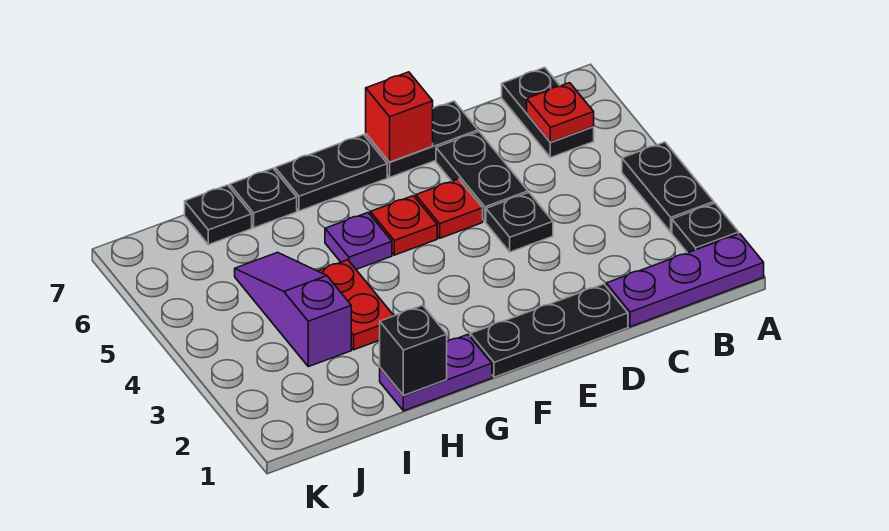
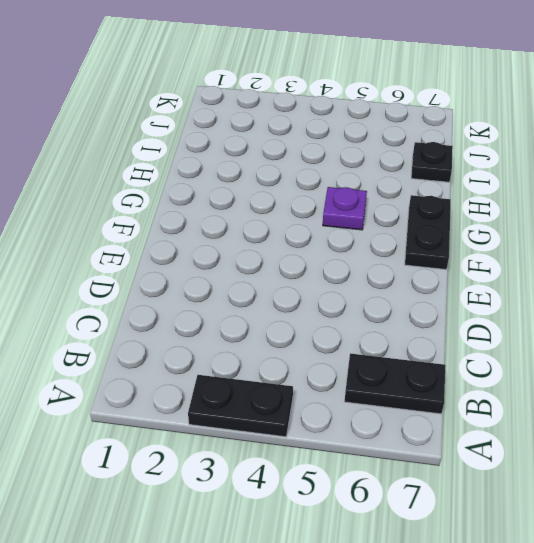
none -> purple plate A1:C1 level 1
none -> black plate A2 level 1
none -> black plate D1:F1 level 1

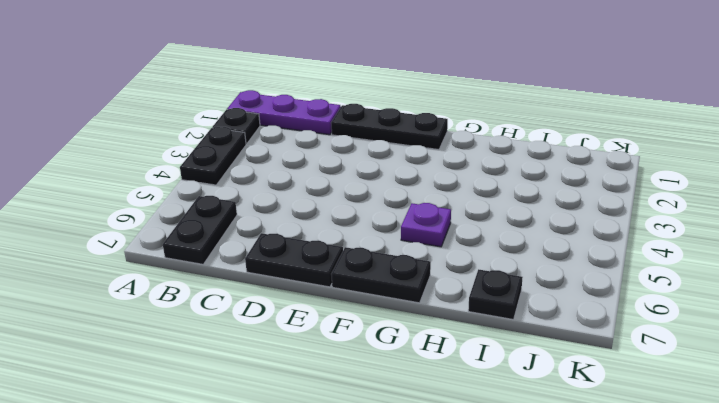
none -> black plate D4 level 1
none -> black plate D5:D6 level 1
none -> red plate E5 level 1

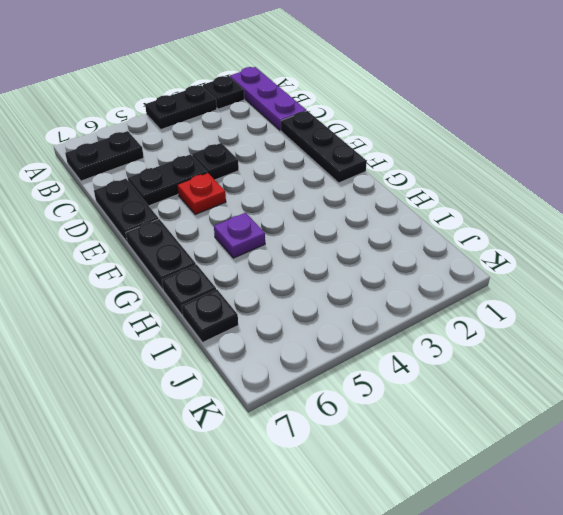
none -> red plate F5 level 1
none -> purple plate G1:H1 level 1
none -> red plate H3:H4 level 1

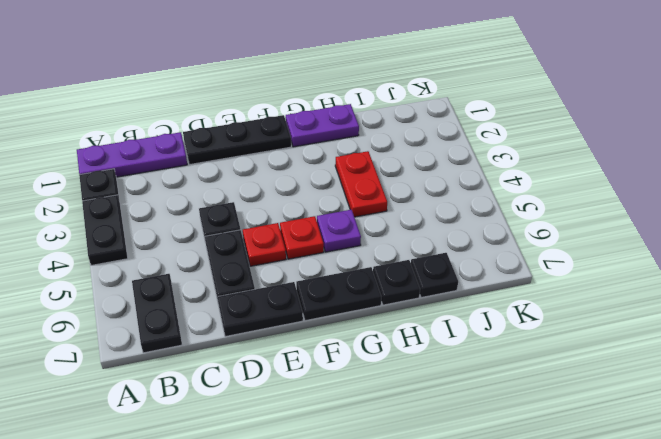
none -> purple slope I3:I5 level 1 top 3
none -> red plate B6 level 2
none -> red brick E7 level 2

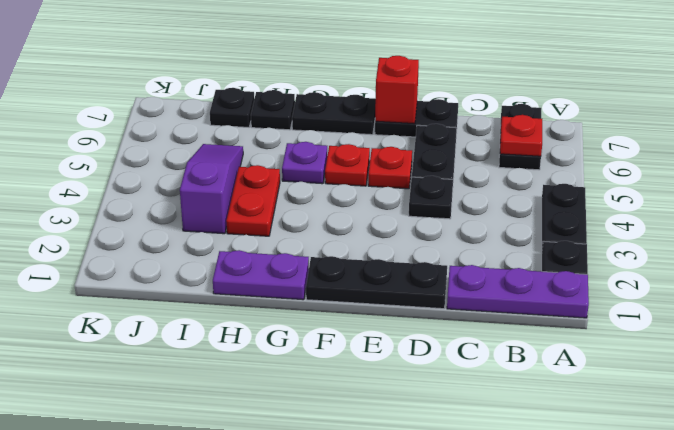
none -> black brick H1 level 2

